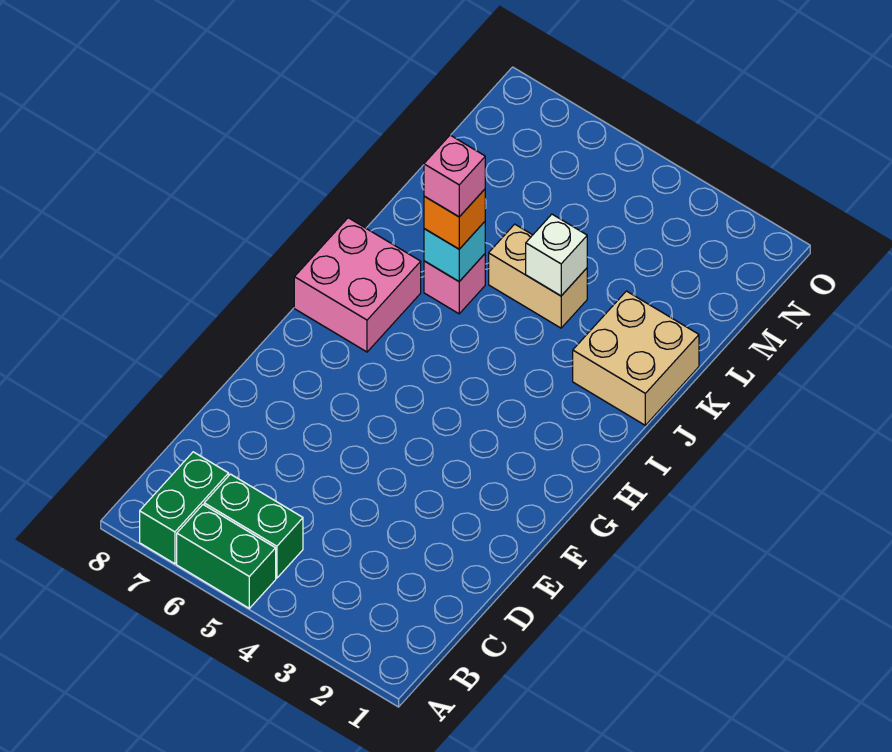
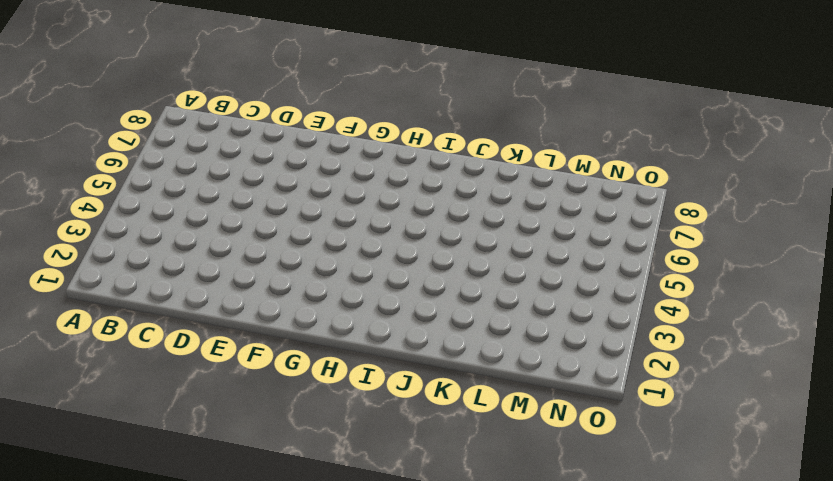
none -> green brick A5:A6 level 1
none -> green brick A7:B7 level 1

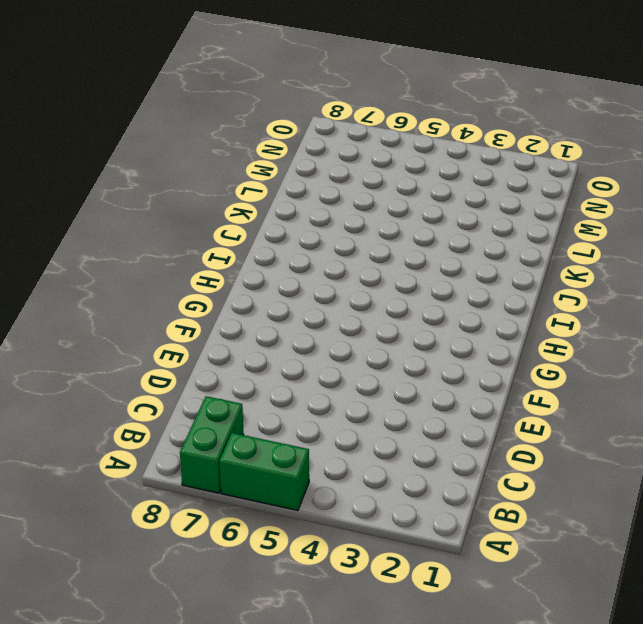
none -> green brick B5:B6 level 1
none -> pink brick H7:I8 level 1

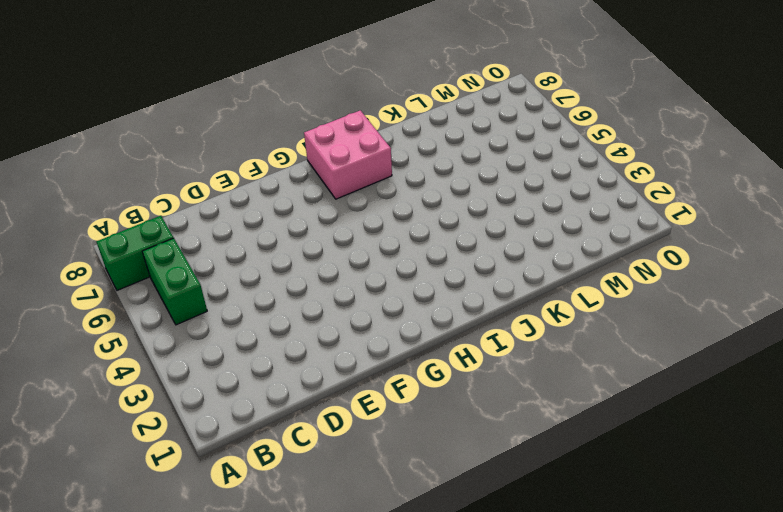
none -> green brick A5:A6 level 1
none -> tan brick J1:K2 level 1

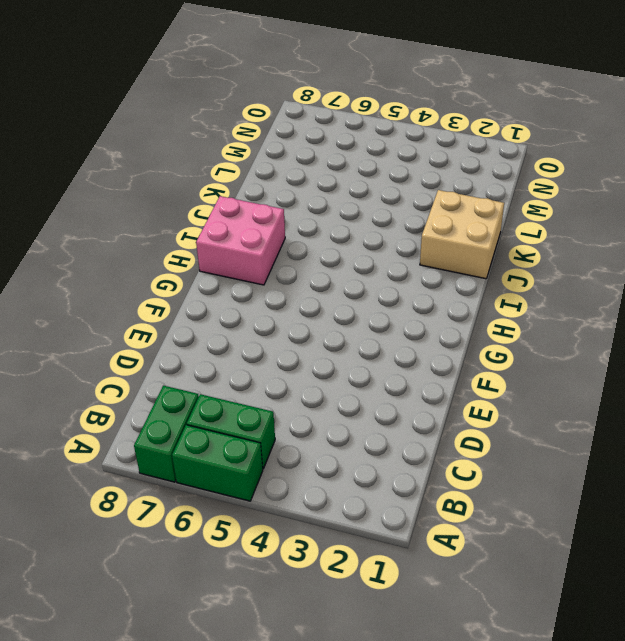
none -> pink brick J6 level 1
none -> tan brick K4:K5 level 1

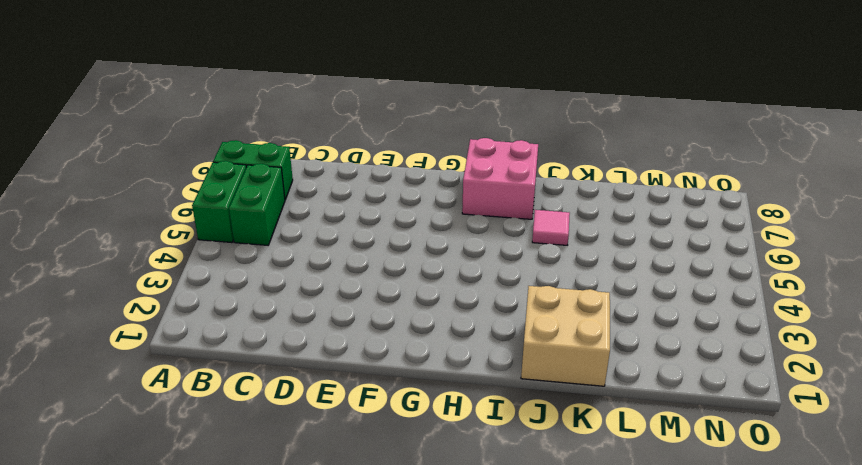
pink tile J6 level 1 -> pink brick J6 level 1
none -> tan brick K4:K5 level 1
none -> cyan brick J6 level 2

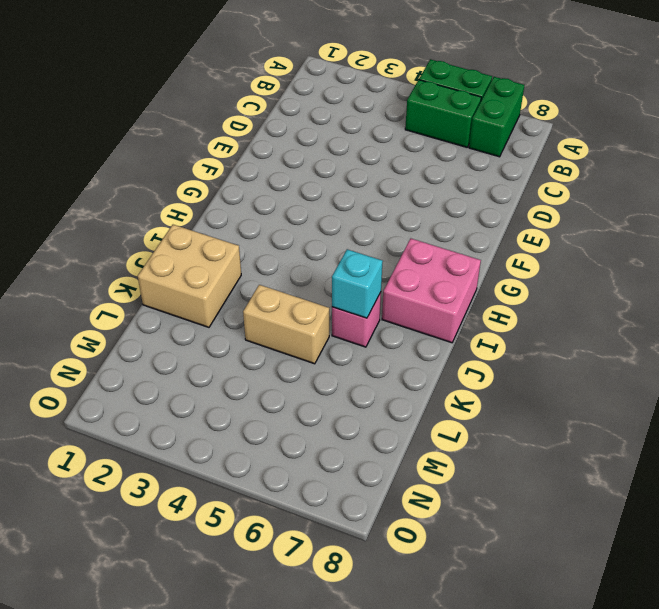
none -> white brick K4 level 2
none -> orange brick J6 level 3

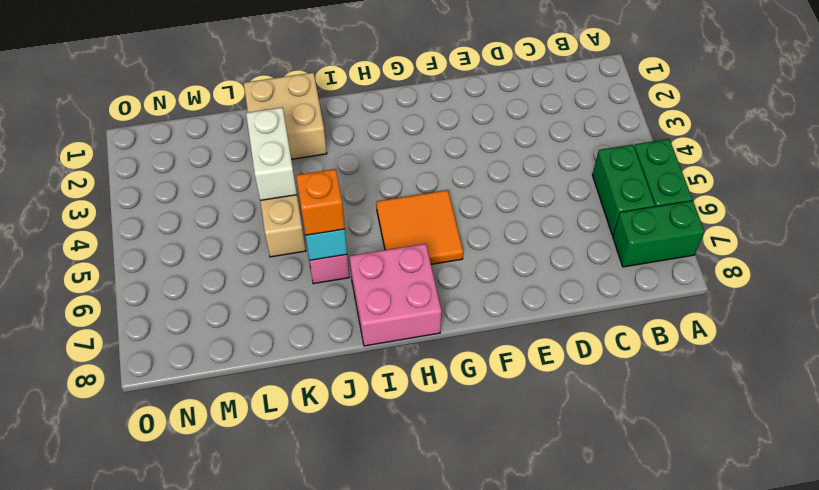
orange tile G5:H6 level 1 -> none
white brick K3:K4 level 2 -> white brick K4 level 2
none -> pink brick J6 level 4

